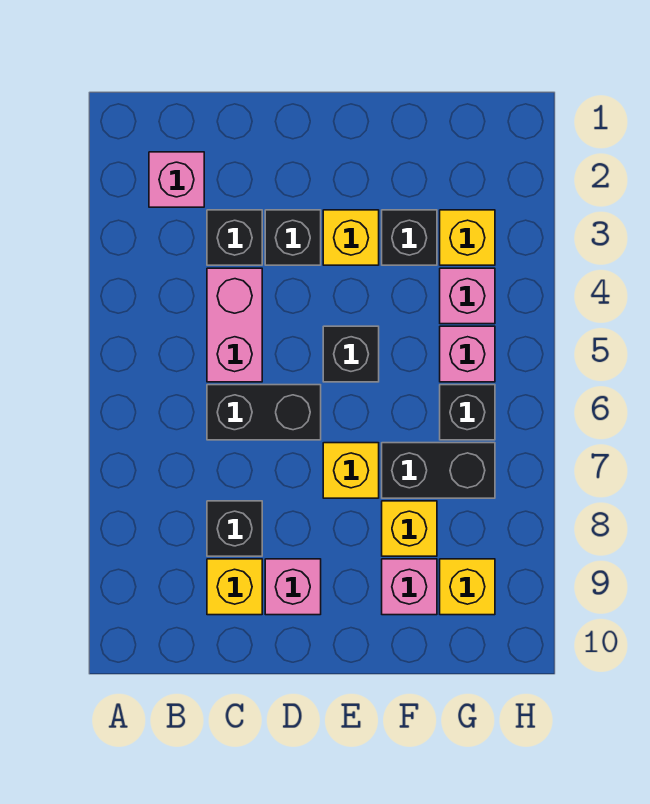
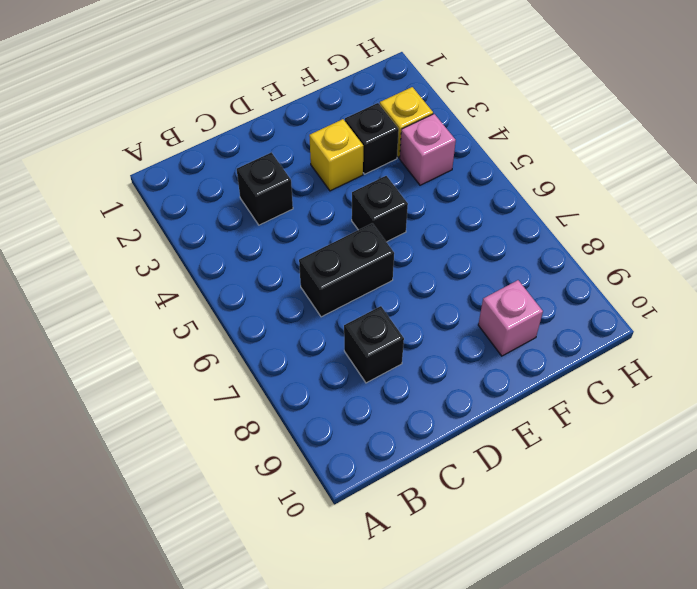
none -> pink brick B2 level 1
none -> pink brick C4:C5 level 1
none -> yellow brick C9 level 1

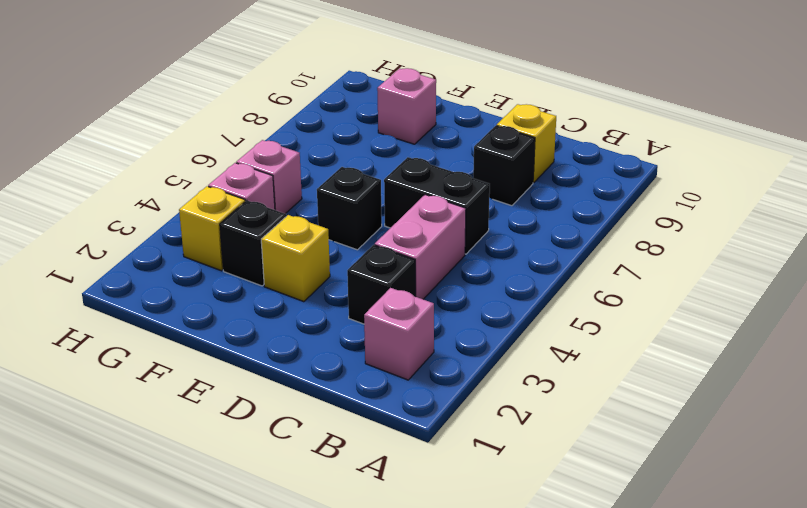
none -> black brick D3 level 1
none -> pink brick D9 level 1
none -> yellow brick E7 level 1

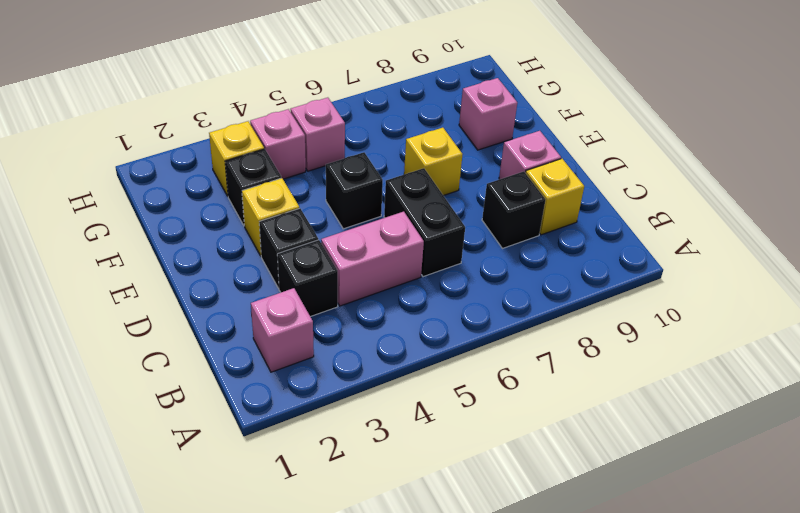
none -> black brick F7:G7 level 1
none -> yellow brick F8 level 1
none -> black brick G6 level 1

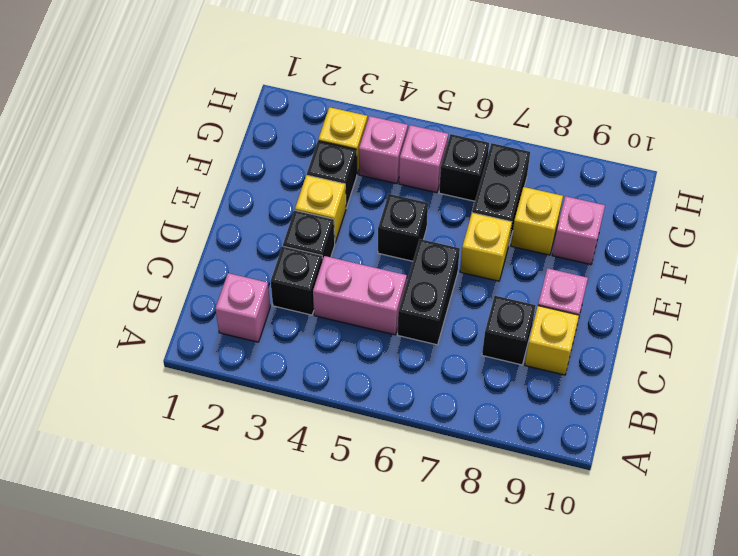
none -> yellow brick G9 level 1

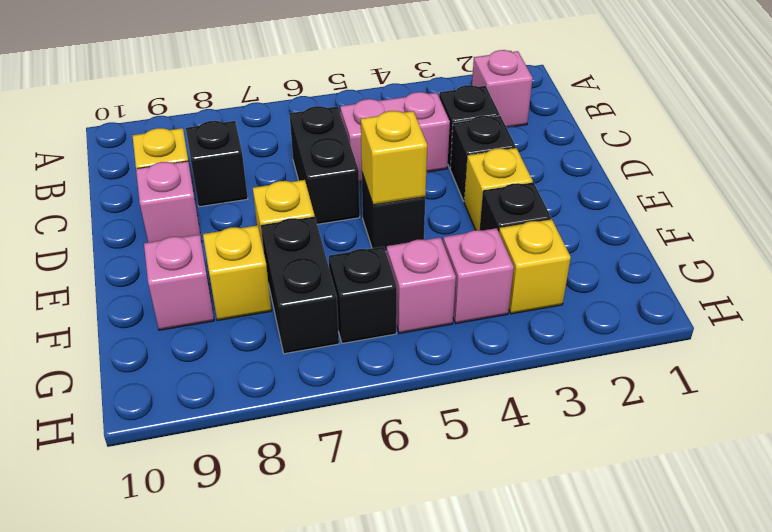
yellow brick E5 level 2 -> yellow brick G9 level 1

